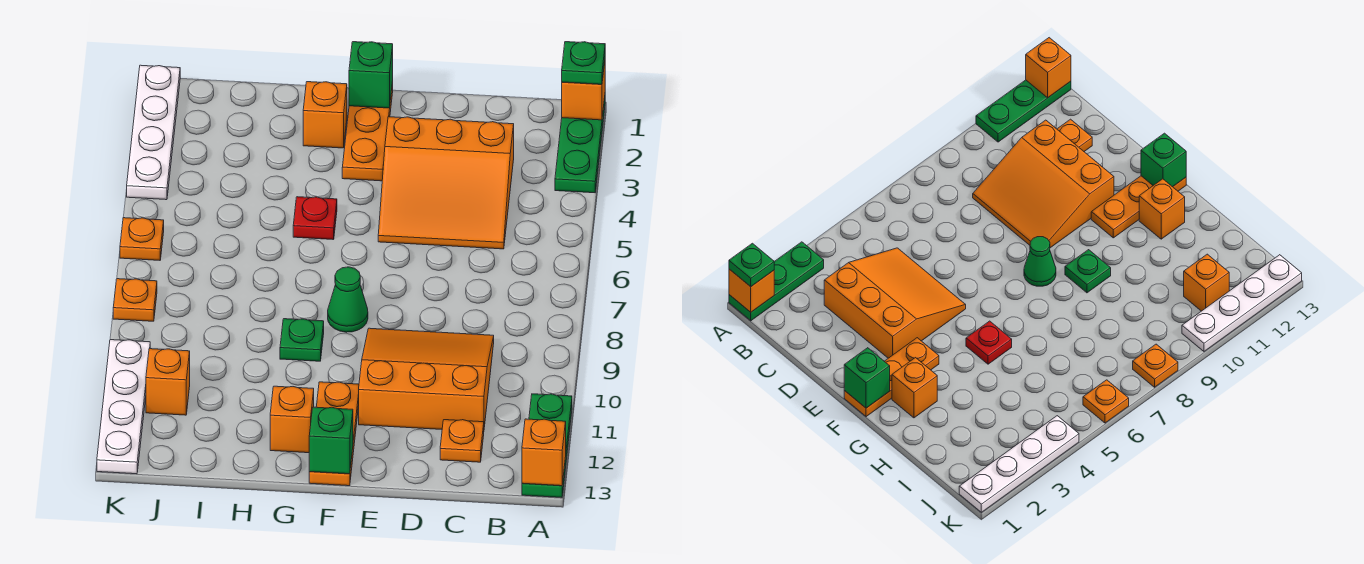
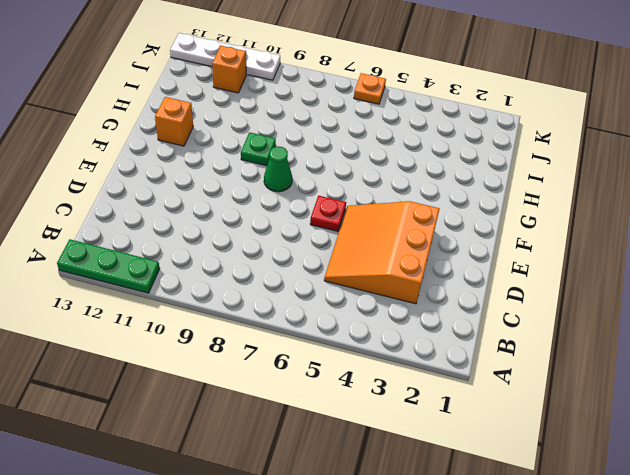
red plate E6 level 1 -> red plate G5 level 1
none -> green plate A1:A3 level 1
none -> orange slope C9:E11 level 1 top 11
none -> orange plate C12 level 1

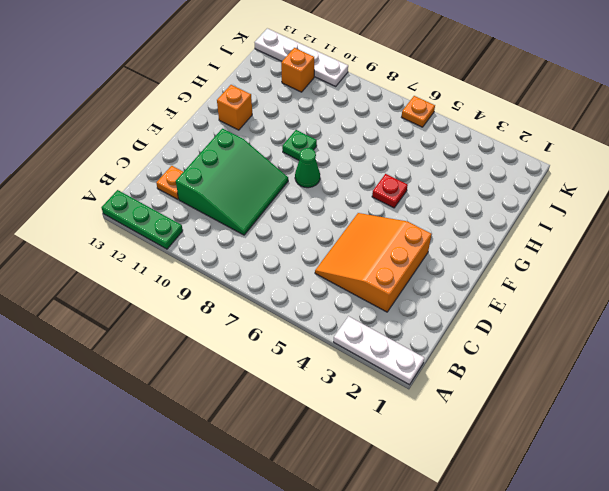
white plate A1:A3 level 1 -> green plate A1:A3 level 1
green slope C9:E11 level 1 top 11 -> orange slope C9:E11 level 1 top 11
none -> orange plate F1:F3 level 1
none -> orange plate F11:F13 level 1
none -> orange brick G2 level 1

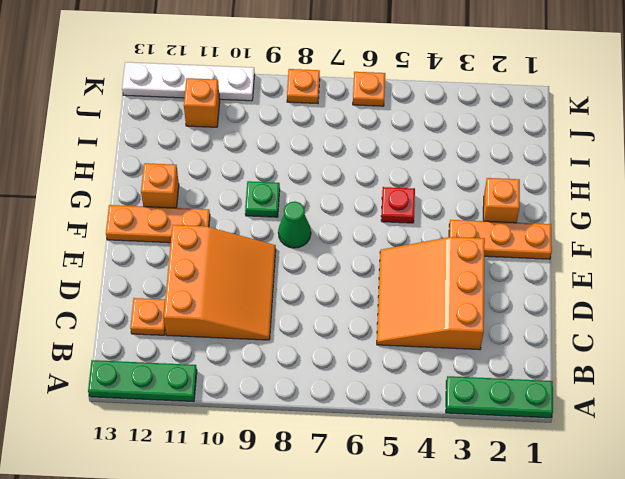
none -> white plate K1:K4 level 1
none -> orange brick A1 level 2
none -> orange brick A13 level 2

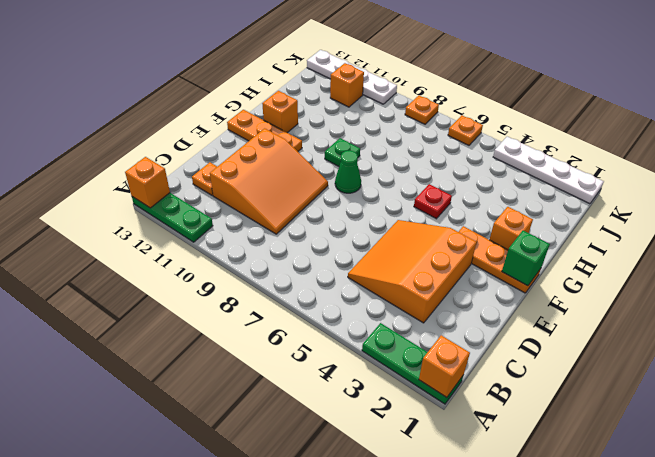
none -> green brick F13 level 2
none -> green plate A1 level 3

